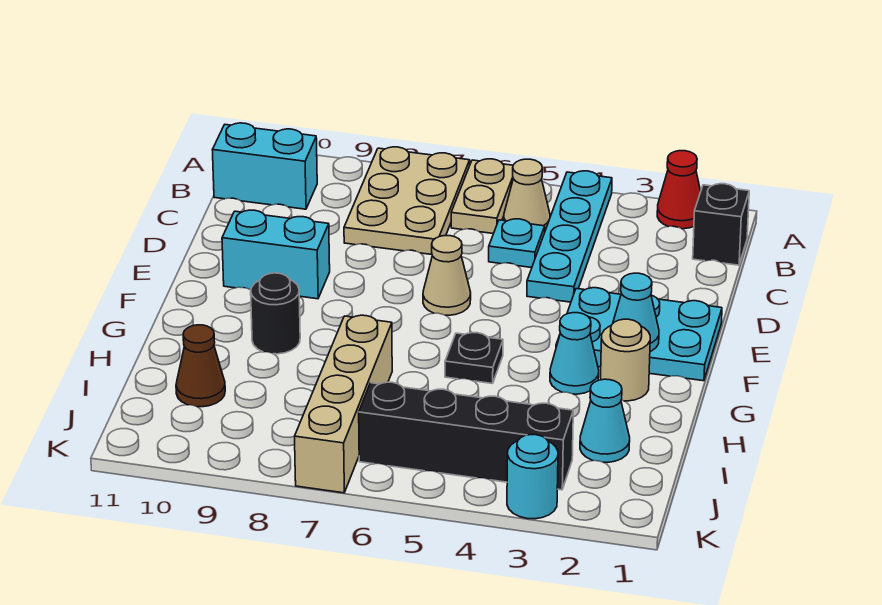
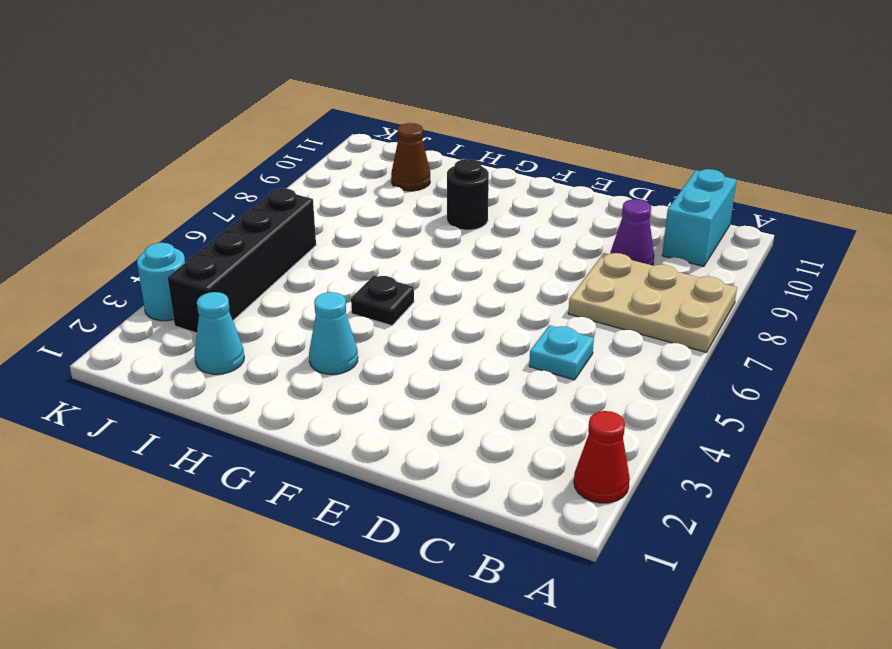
purple cone C9 level 1 -> none
none -> cyan plate A4:D4 level 1
none -> tan plate A6:B6 level 1
none -> black brick B1 level 1

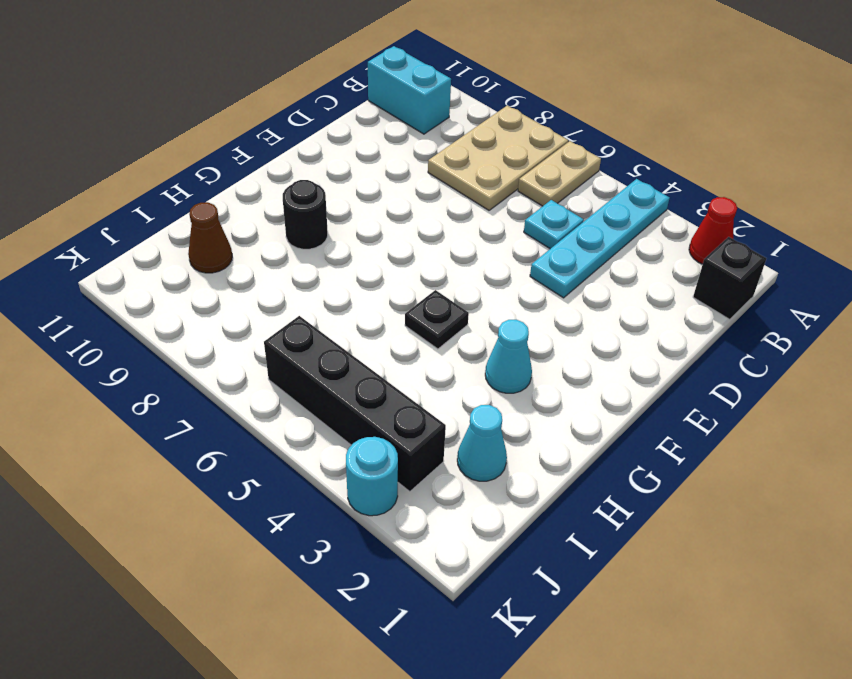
none -> tan cone B5 level 1
none -> cyan plate E1:F3 level 1
none -> tan cone E6 level 1

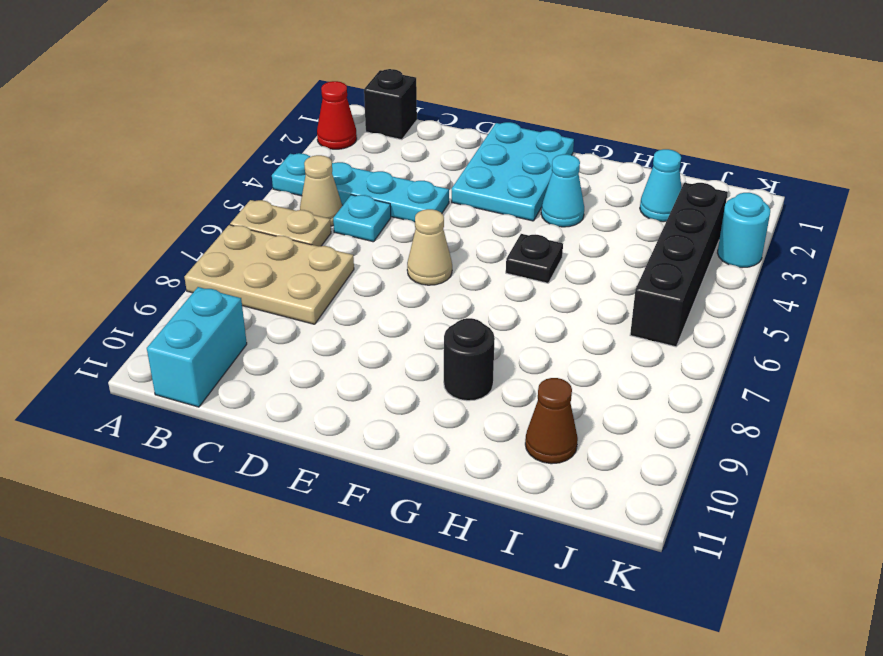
none -> cyan brick E9:E10 level 1
none -> tan round brick G2 level 1
none -> tan brick H7:K7 level 1

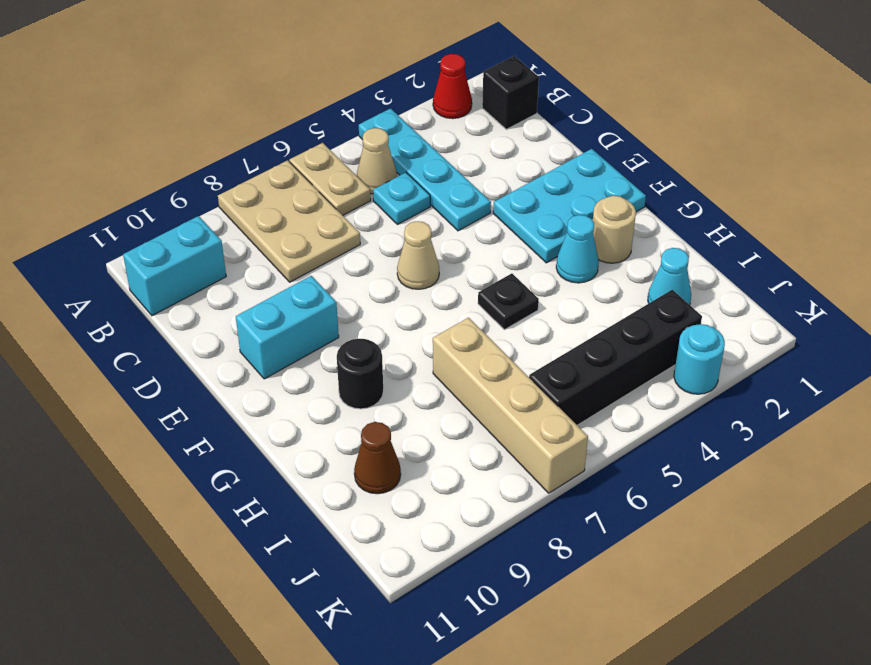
none -> cyan cone F2 level 2

